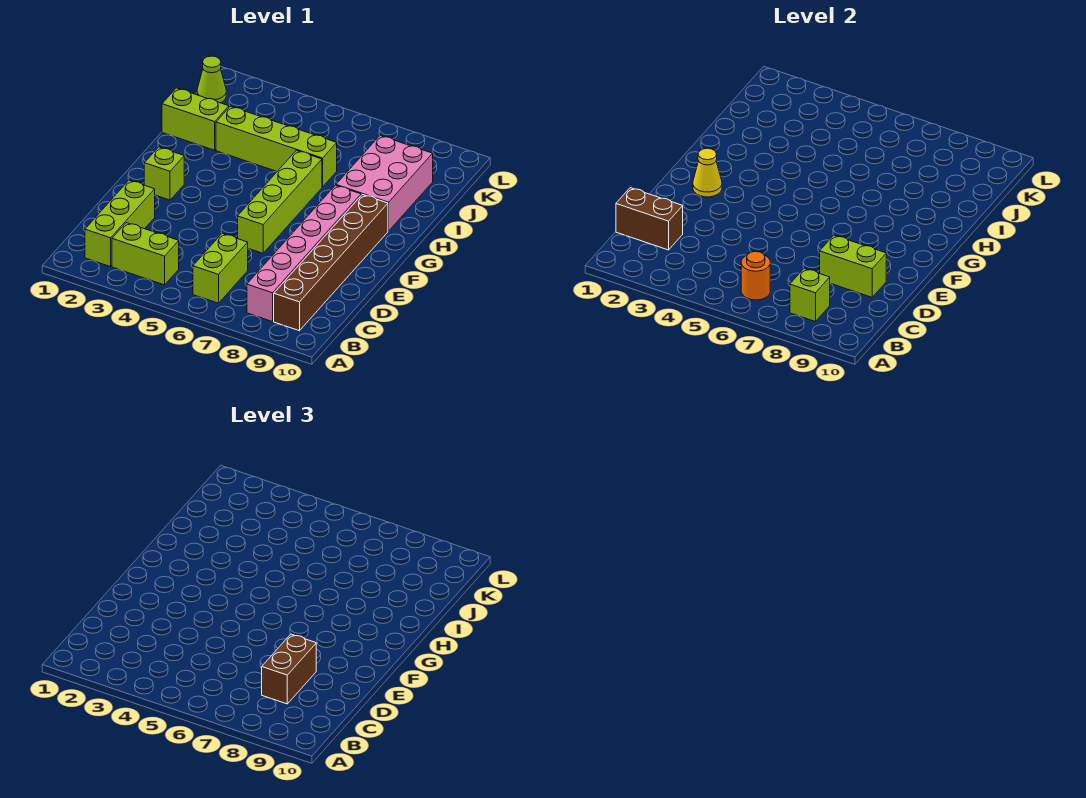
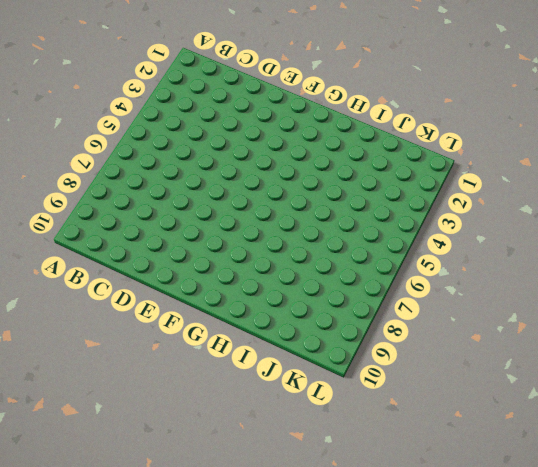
none -> lime brick B2:D2 level 1
none -> lime brick B3:B4 level 1
none -> lime brick B6:C6 level 1

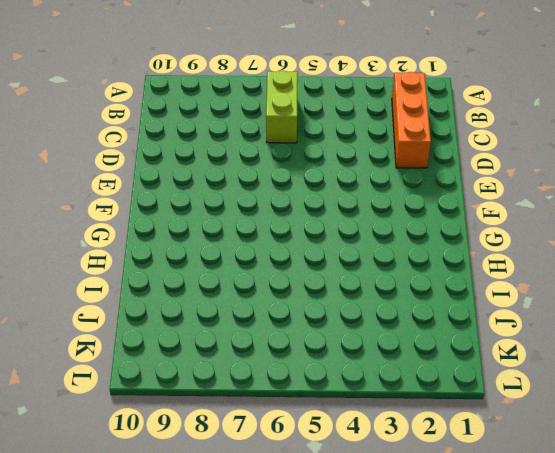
orange brick B2:D2 level 1 -> lime brick B2:D2 level 1
none -> lime brick B3:B4 level 1
none -> pink brick B8:G8 level 1
none -> brown brick B9:G9 level 1

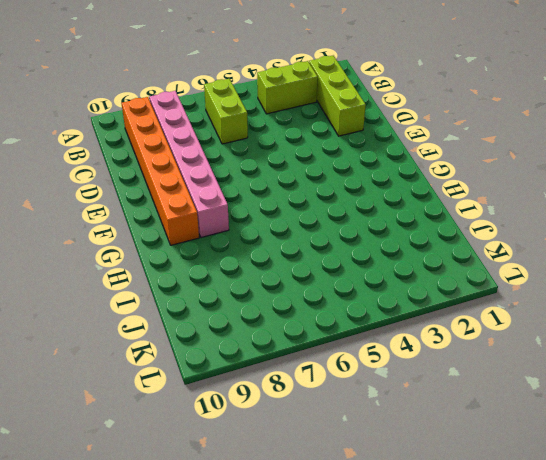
orange brick B9:G9 level 1 -> brown brick B9:G9 level 1
none -> lime brick E6:H6 level 1
none -> lime brick F2 level 1
none -> pink brick H8:J9 level 1

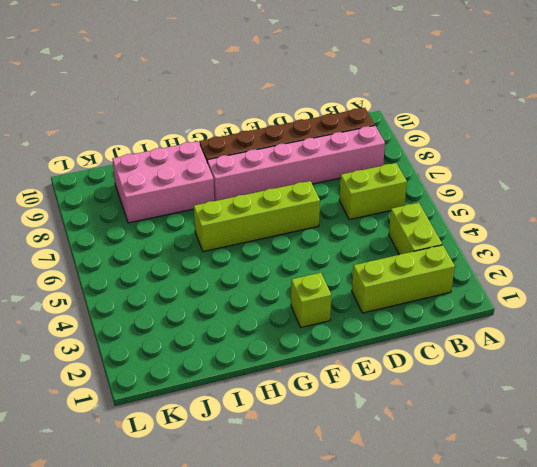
none -> lime brick I1:I2 level 1
none -> lime brick I3:I6 level 1
none -> lime cone K1 level 1

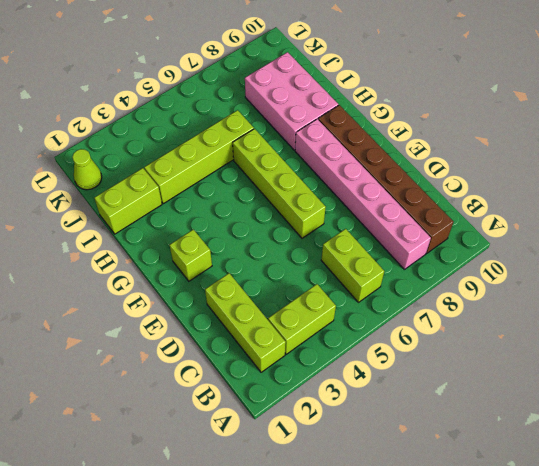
none -> orange round brick B6 level 2
none -> lime brick B8 level 2
none -> brown brick C1:C2 level 2

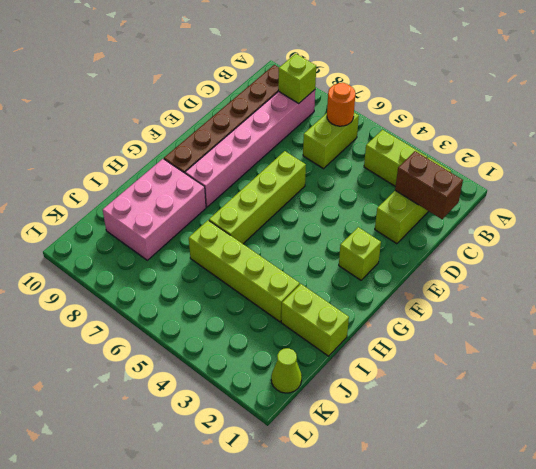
none -> lime brick D8:D9 level 2
none -> yellow cone F2 level 2
none -> brown brick C8:D8 level 3

